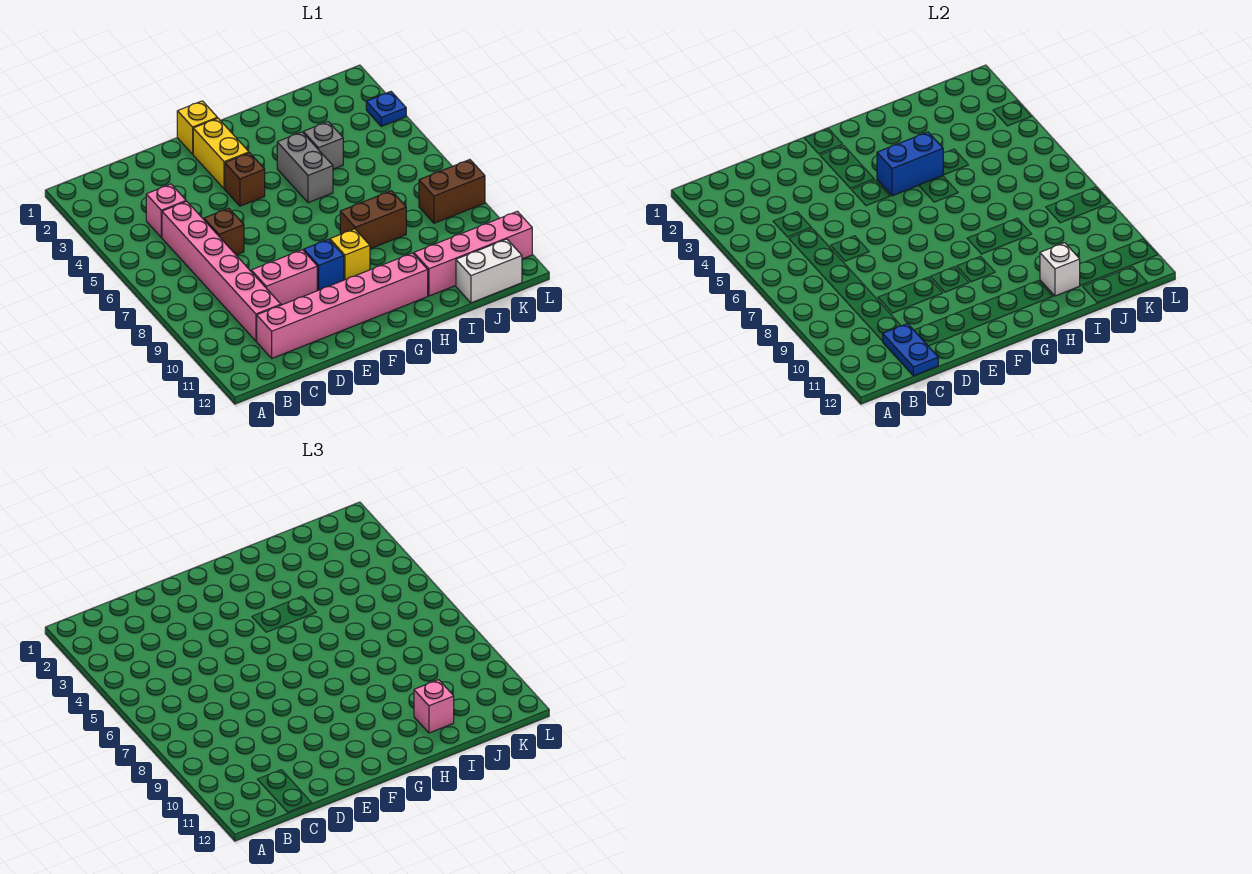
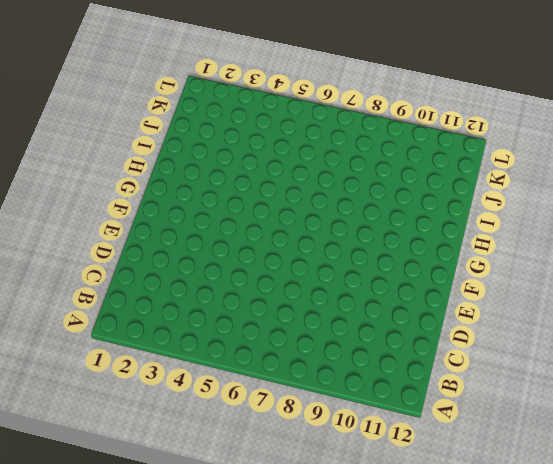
none -> pink brick C4 level 1
none -> pink brick C5:C10 level 1
none -> pink brick C11:H11 level 1

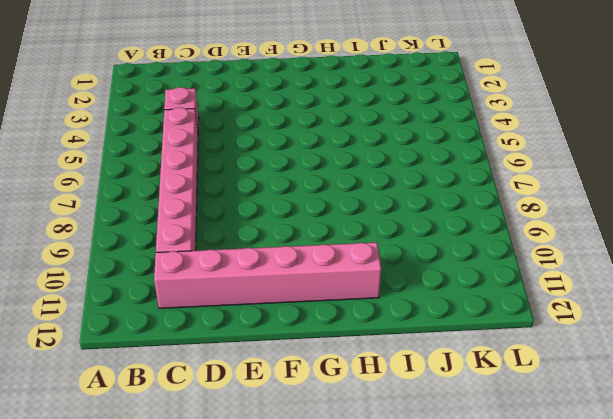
none -> brown brick D6 level 1
none -> pink brick D9:E9 level 1
none -> yellow brick F1 level 1

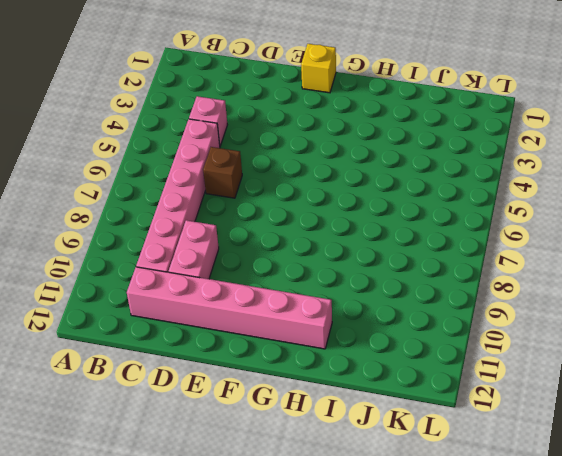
pink brick D9:D10 level 1 -> pink brick D9:E9 level 1
none -> yellow brick F2:F3 level 1
none -> brown brick F4 level 1
none -> blue brick F9 level 1

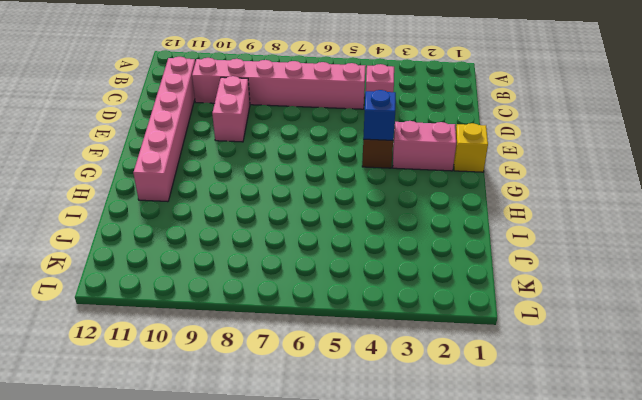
pink brick F2:F3 level 1 -> yellow brick F2:F3 level 1
blue brick F4 level 2 -> blue brick F9 level 1
none -> brown brick D6 level 1
none -> yellow brick G9 level 1
none -> grey brick H4:H5 level 1

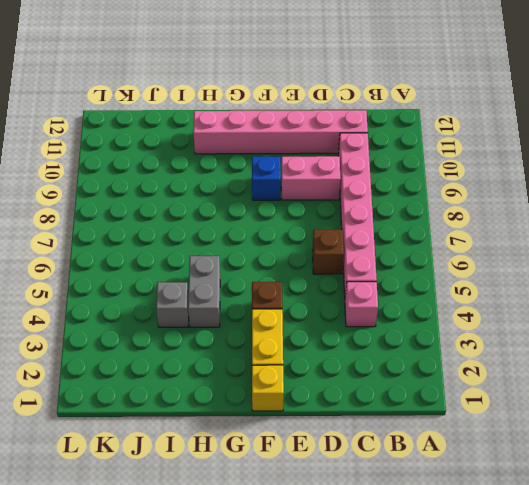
none -> yellow brick G9 level 1
none -> brown brick H8:I8 level 1
none -> pink brick I11:L11 level 1

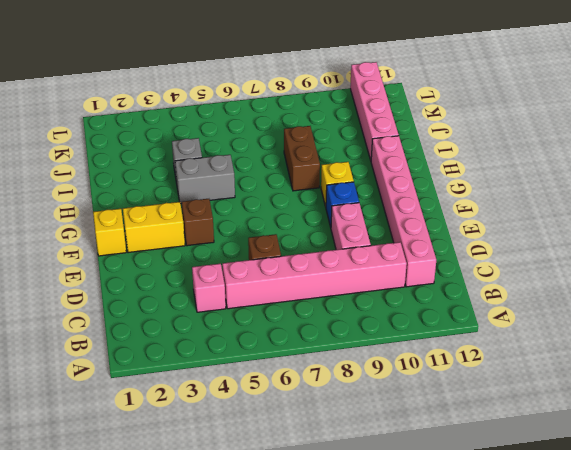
none -> white brick J12:K12 level 1
none -> brown brick K8:L8 level 1
none -> blue plate L3 level 1

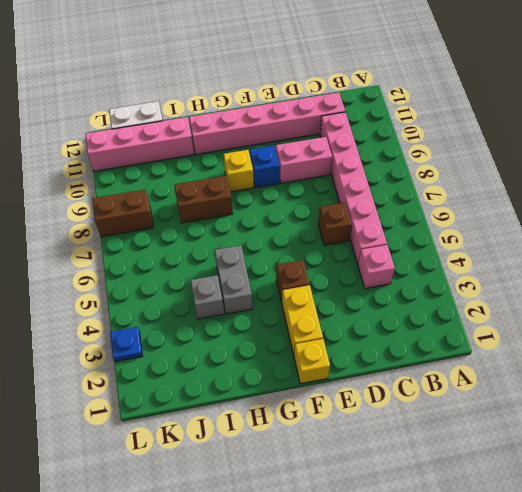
none -> blue plate C11:C12 level 2
none -> blue brick G4:H4 level 2
none -> white brick I11 level 2

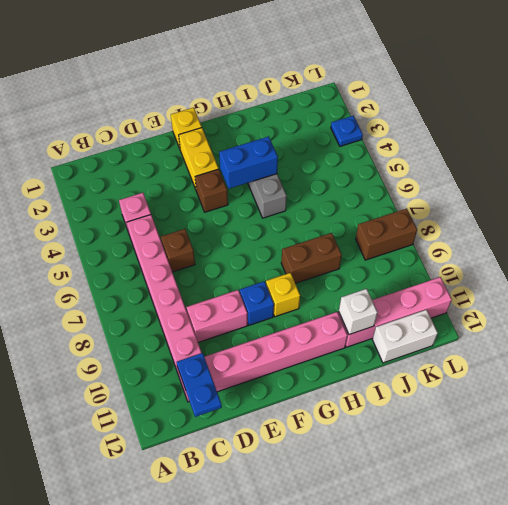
none -> grey brick I4 level 1
none -> pink brick I11 level 3

